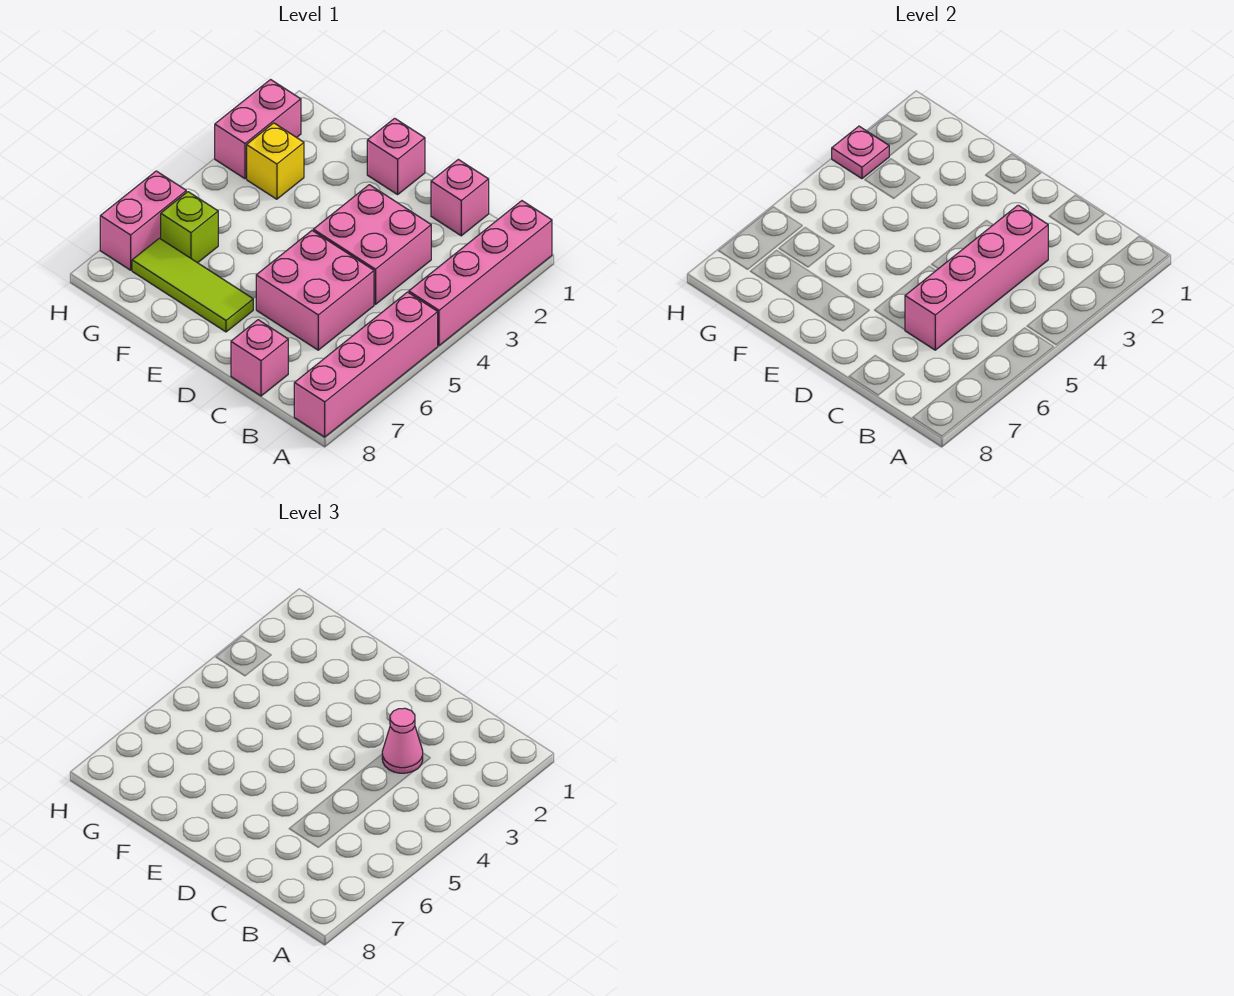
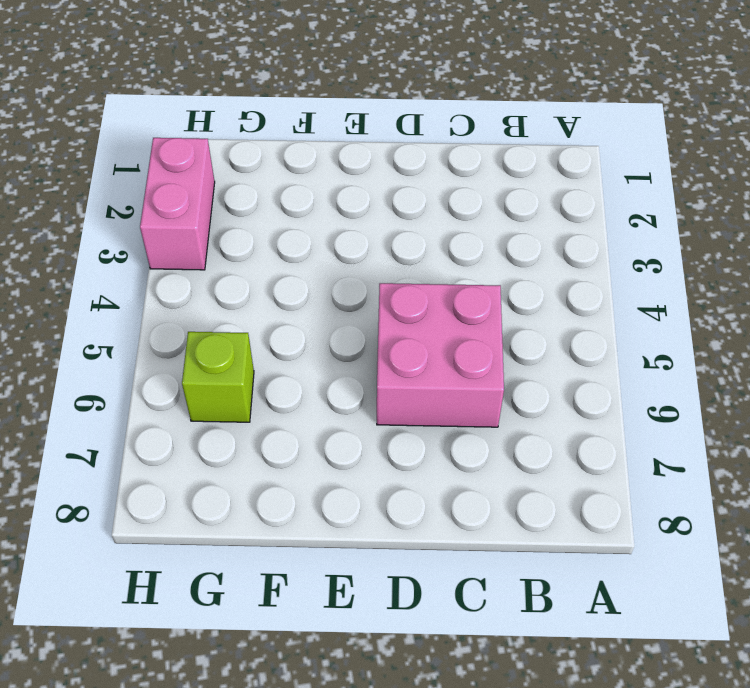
none -> pink brick A1:A4 level 1
none -> pink brick A5:A8 level 1
none -> pink brick C1 level 1

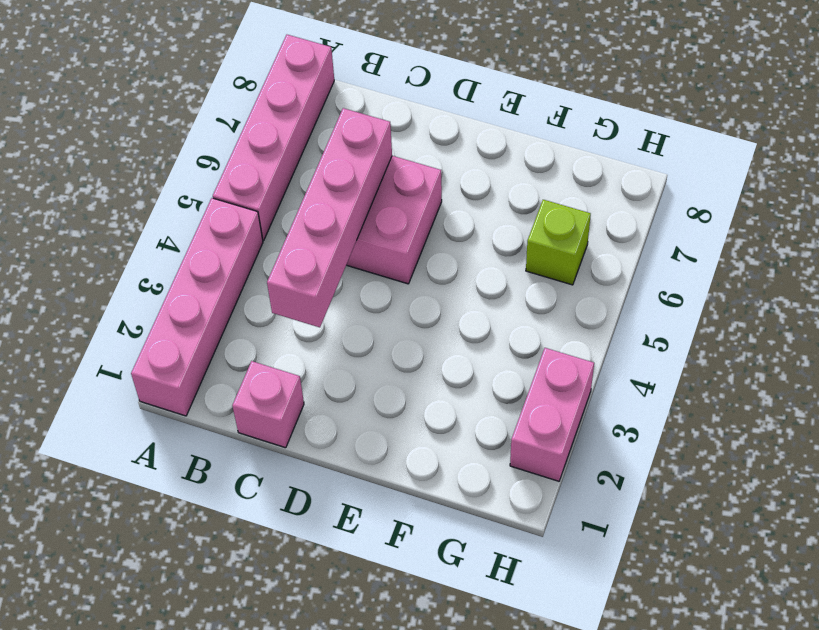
none -> pink brick C3:D4 level 1
none -> pink brick C8 level 1
none -> pink brick E1 level 1

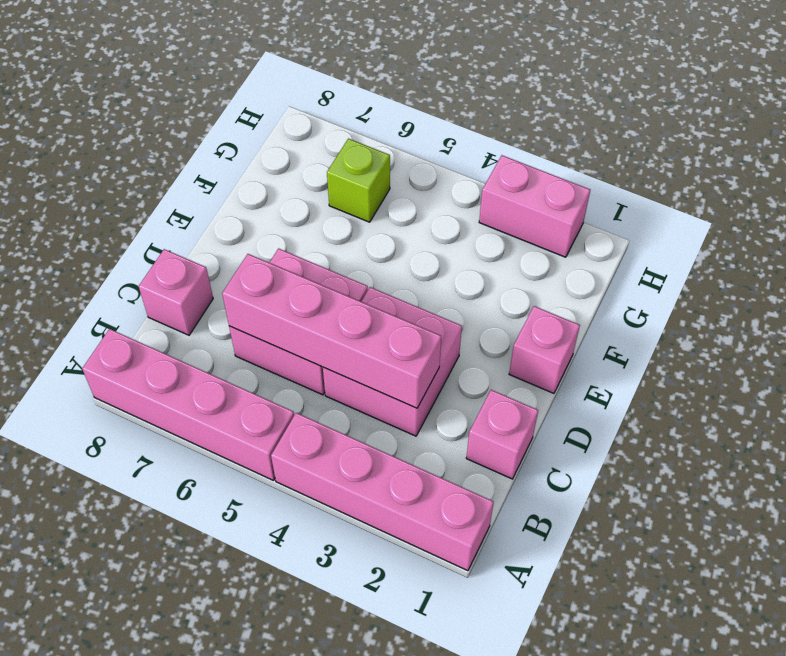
none -> lime tile E7:G7 level 1
none -> yellow brick G3 level 1
none -> pink brick H6:H7 level 1

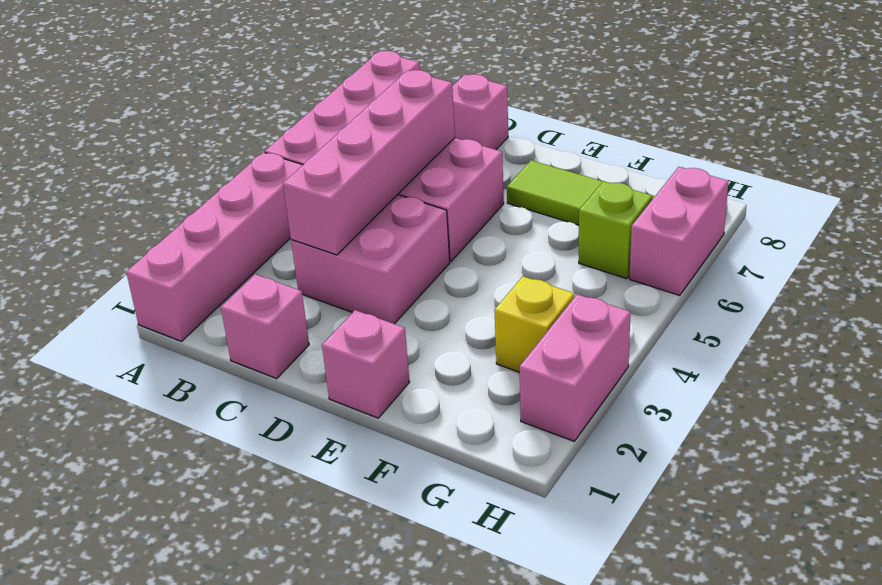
none -> pink plate H3 level 2
none -> pink cone C3 level 3

